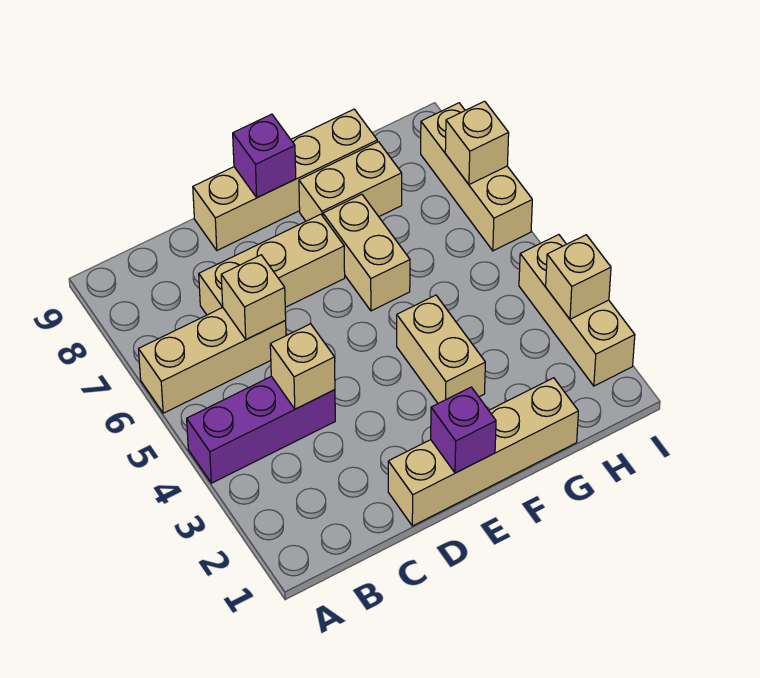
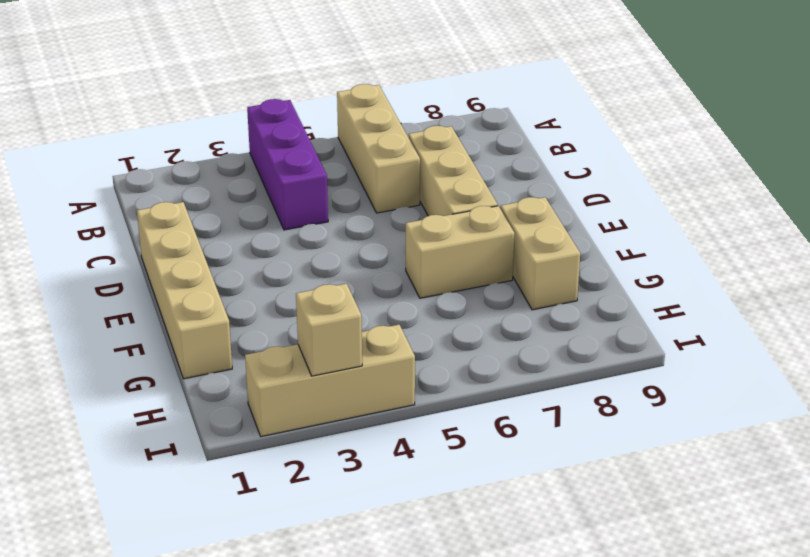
none -> tan brick D9:G9 level 1
none -> tan brick F3:F4 level 1
none -> tan brick I6:I8 level 1

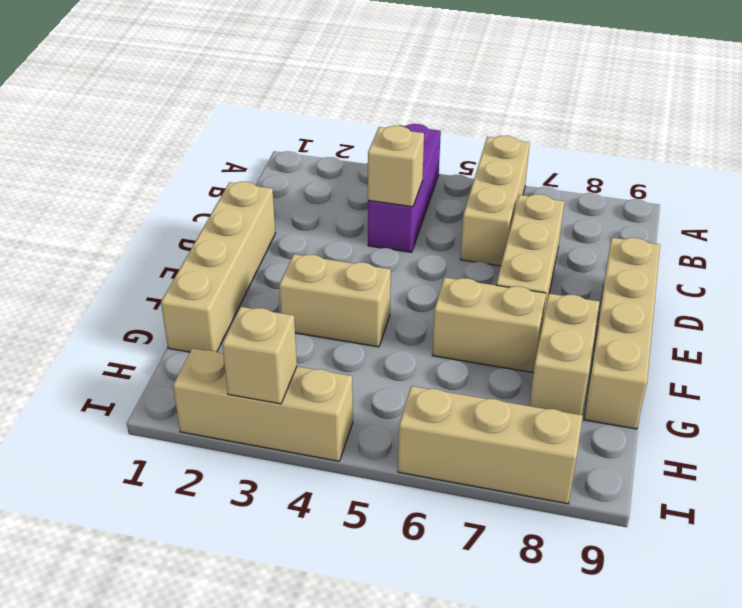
none -> tan brick C6 level 2
none -> purple brick E1 level 2
none -> purple brick E9 level 2

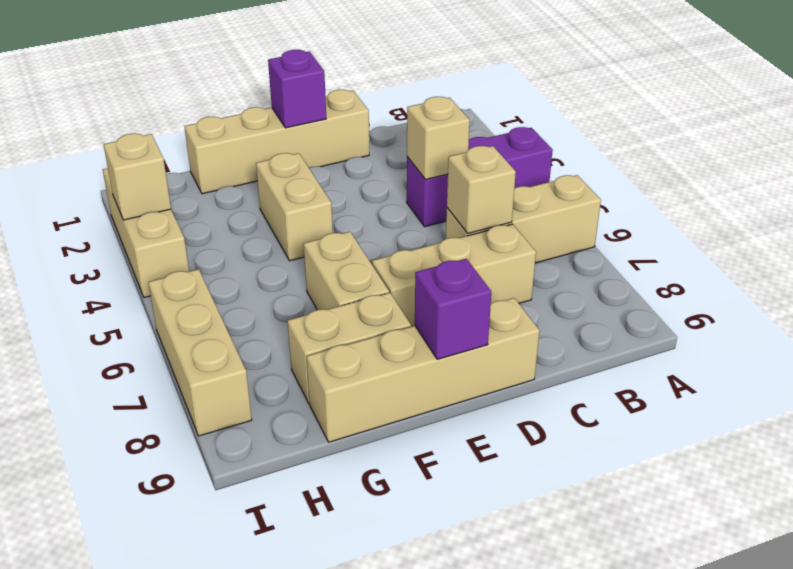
none -> tan brick I7 level 2

